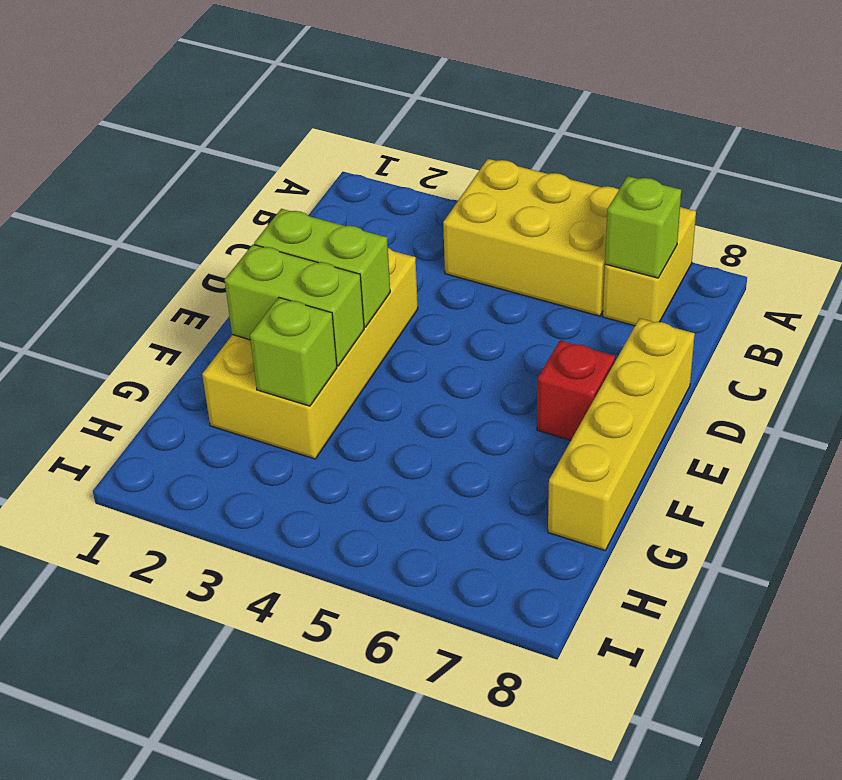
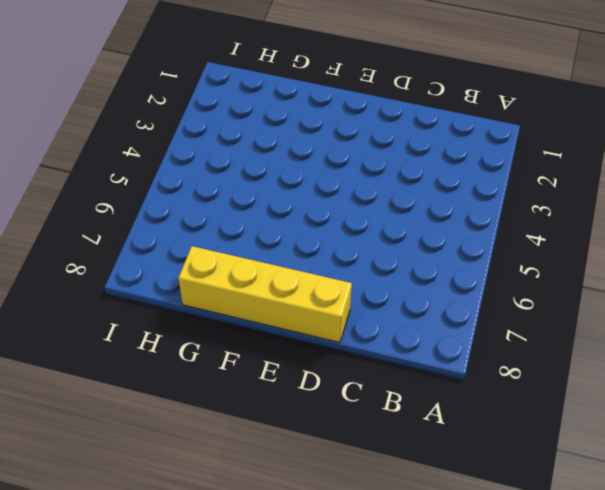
none -> yellow brick A4:B6 level 1
none -> yellow brick A7:B7 level 1

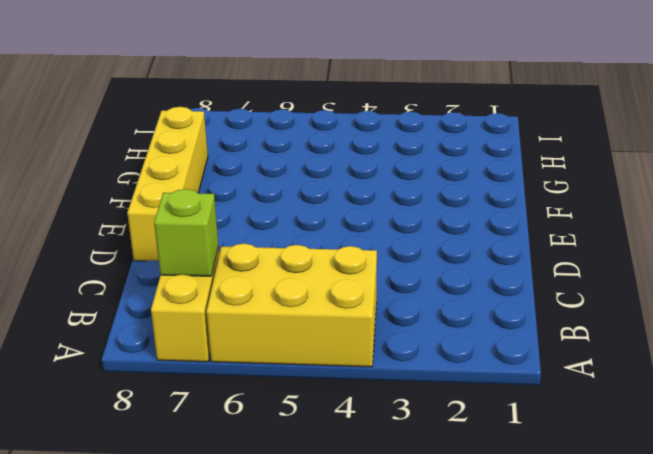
none -> yellow brick D2:G3 level 1
none -> red brick E7 level 1

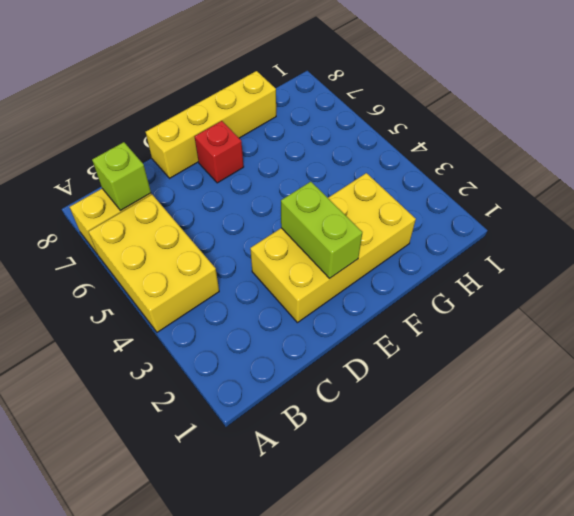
none -> lime brick F2:F3 level 2
none -> lime brick G3 level 2

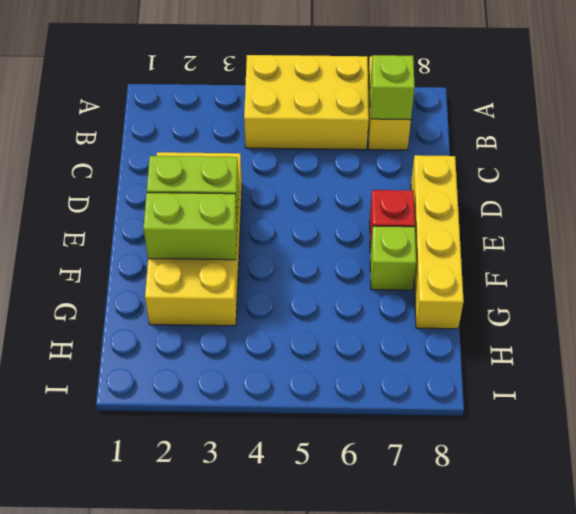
lime brick F7 level 1 -> lime brick G3 level 2

